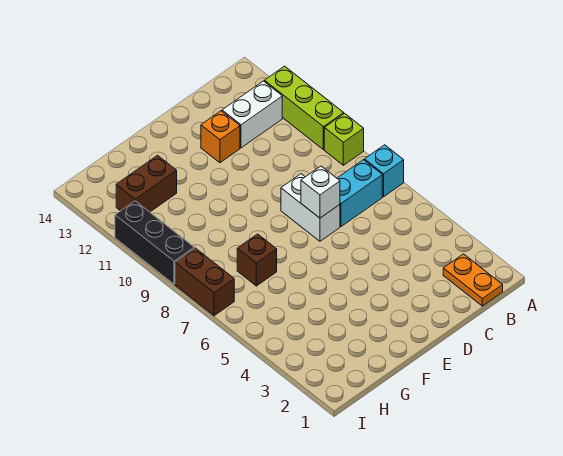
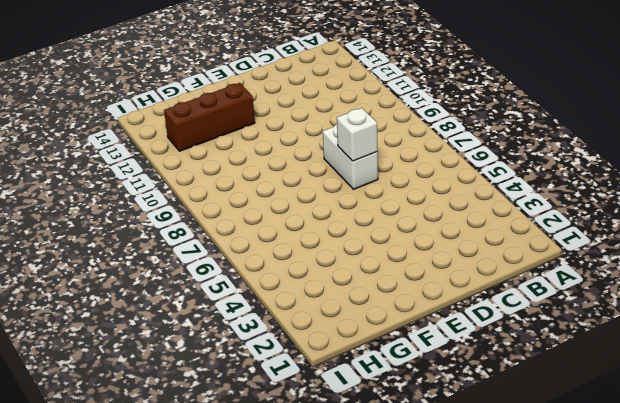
brown brick F12:H12 level 1 -> brown brick G12:H12 level 1
none -> cyan brick A7 level 1
none -> lime brick A9 level 1
none -> lime brick A10:A12 level 1

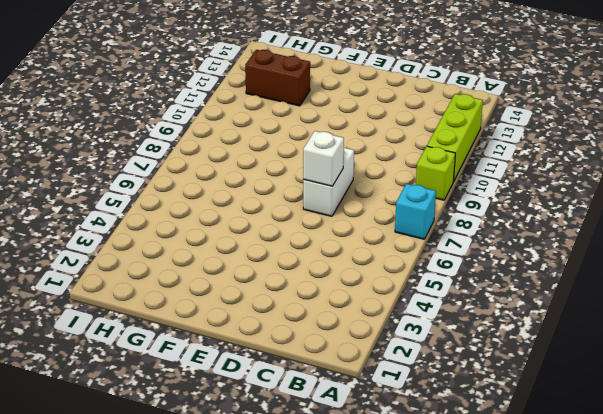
none -> orange plate B1:B2 level 1
none -> cyan brick B7:C7 level 1
none -> white brick B12:C12 level 1

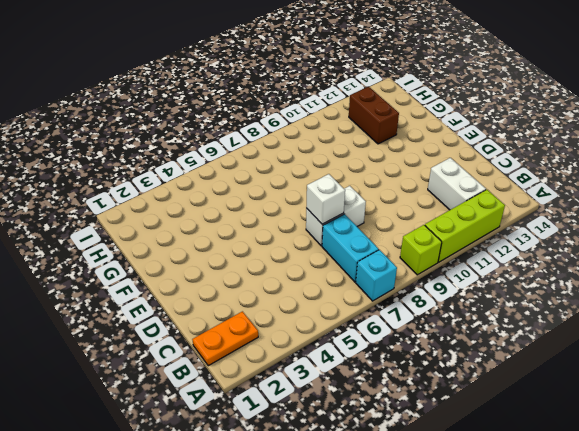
none -> orange brick D12 level 1
none -> brown brick G7 level 1
none -> brown brick I7:I8 level 1

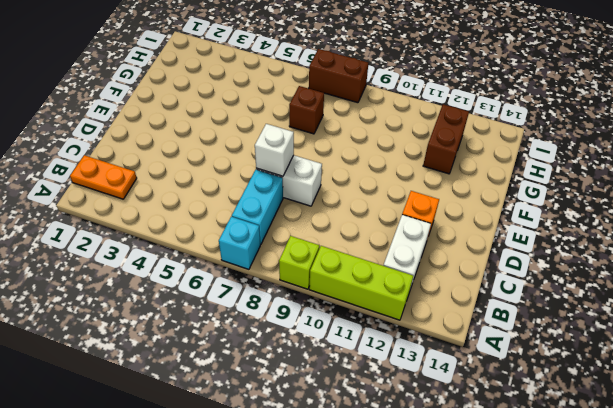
none -> black brick I9:I11 level 1

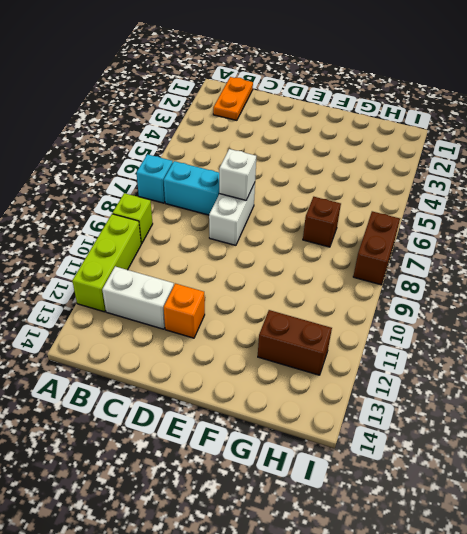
none -> black brick I9:I11 level 1

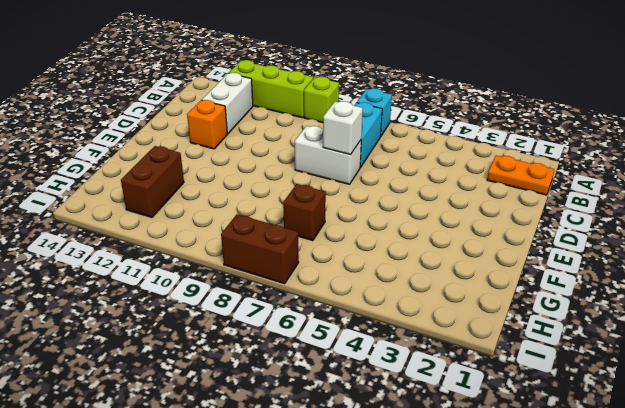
none -> black brick I9:I11 level 1

